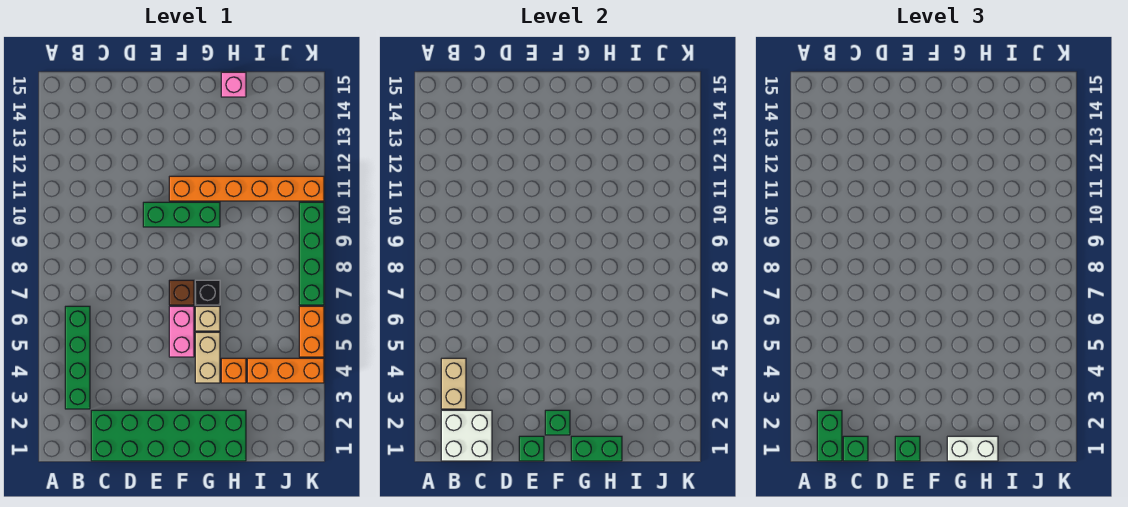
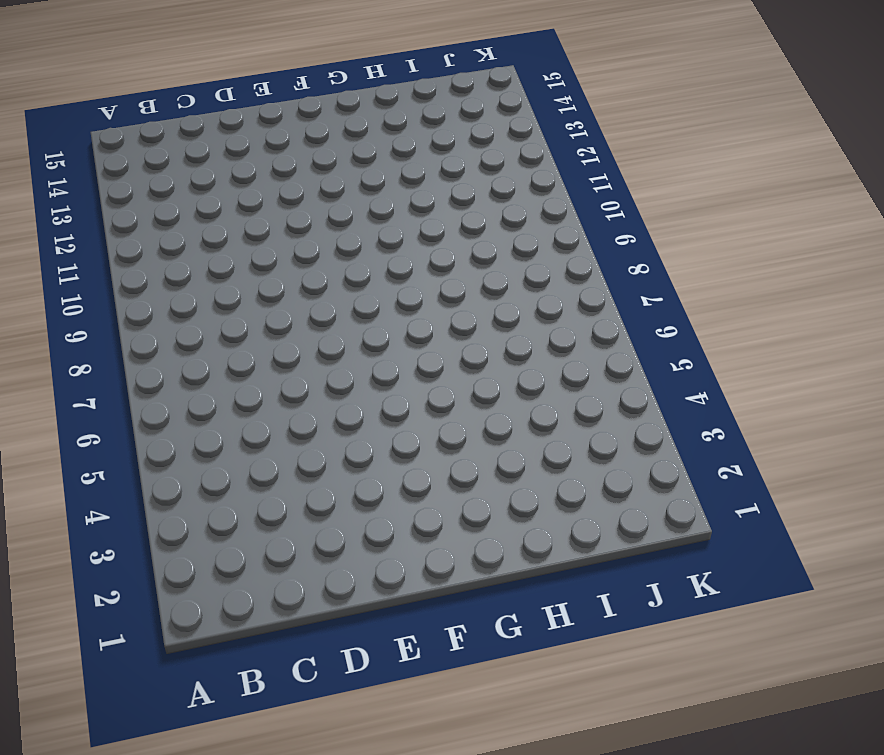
none -> green brick B3:B6 level 1
none -> green brick C1:H2 level 1
none -> green brick E10:G10 level 1

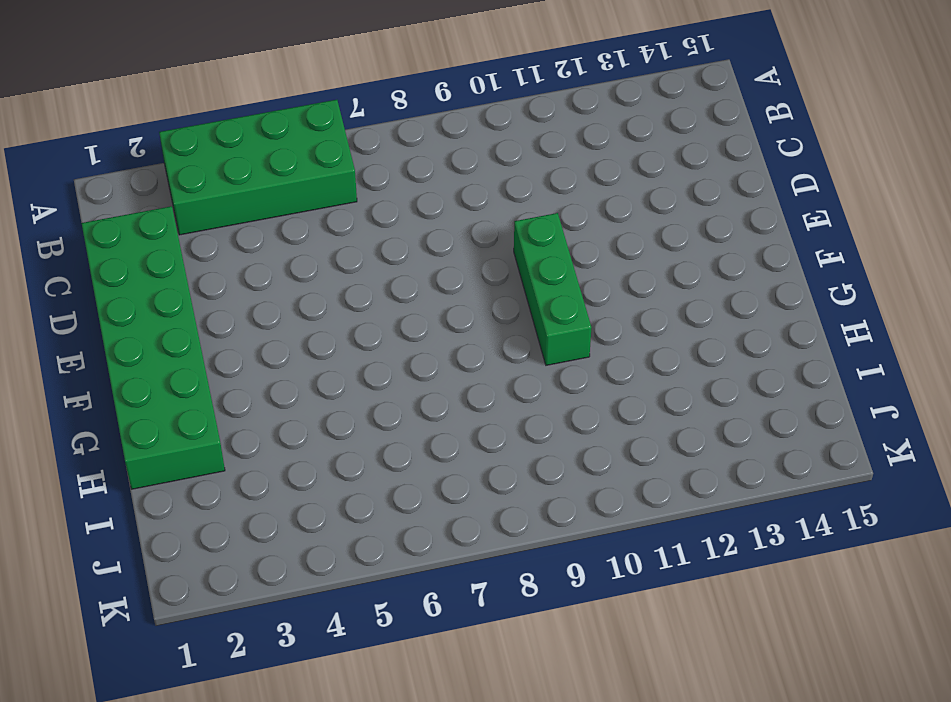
green brick A3:B6 level 1 -> green brick B3:B6 level 1
none -> pink brick F5:F6 level 1
none -> brown brick F7 level 1
none -> orange brick F11:K11 level 1

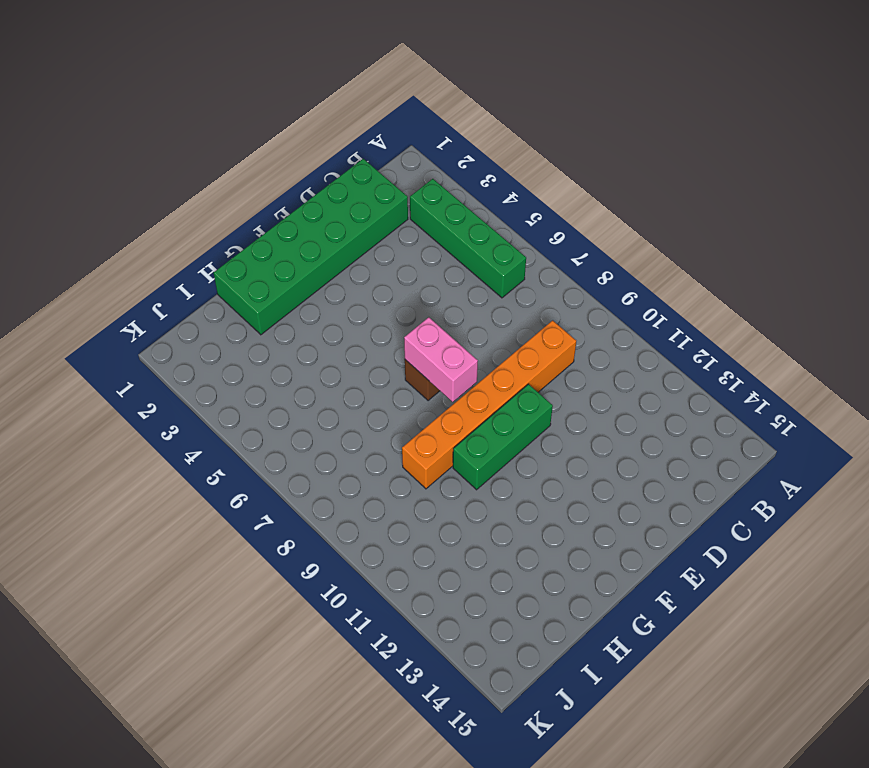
orange brick C9:H9 level 1 -> orange brick F11:K11 level 1
pink brick F7:F8 level 2 -> pink brick F5:F6 level 1
none -> tan brick G4:G5 level 1
none -> tan brick G6 level 1
none -> black brick G7 level 1

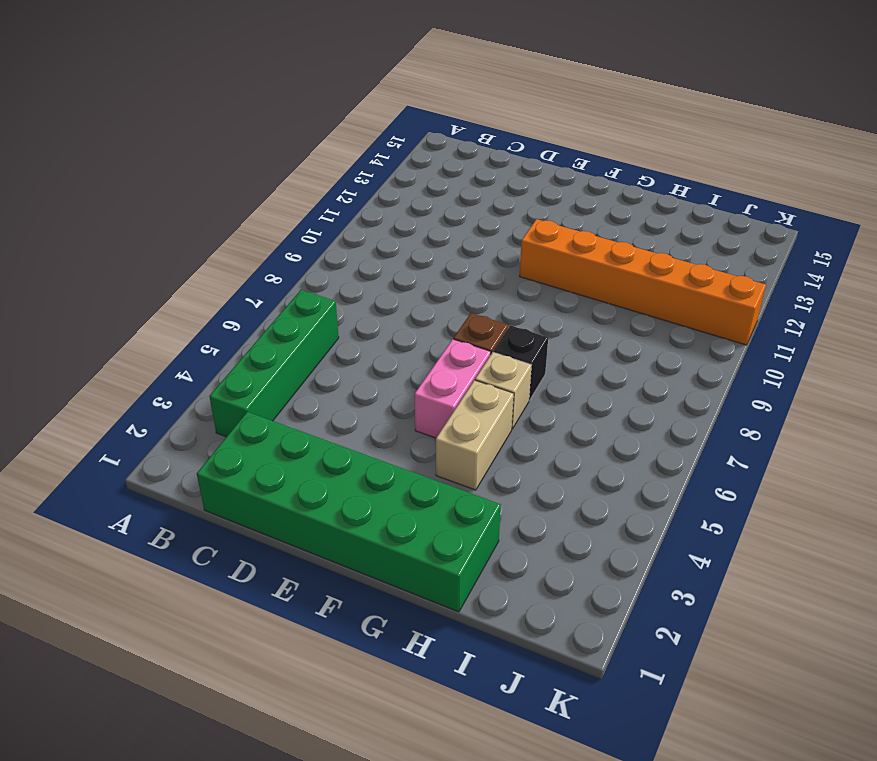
none -> green brick E10:G10 level 1
none -> orange brick H4 level 1
none -> pink brick H15 level 1

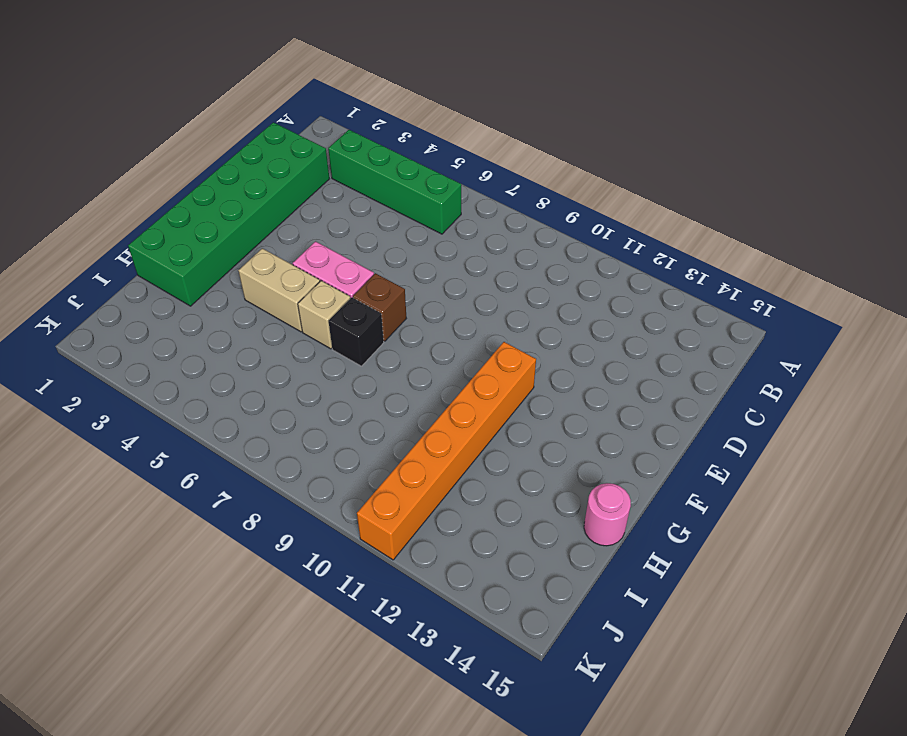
pink round brick H15 level 1 -> pink brick H15 level 1
none -> green brick E10:G10 level 1
none -> orange brick H4 level 1
none -> orange brick I4:K4 level 1

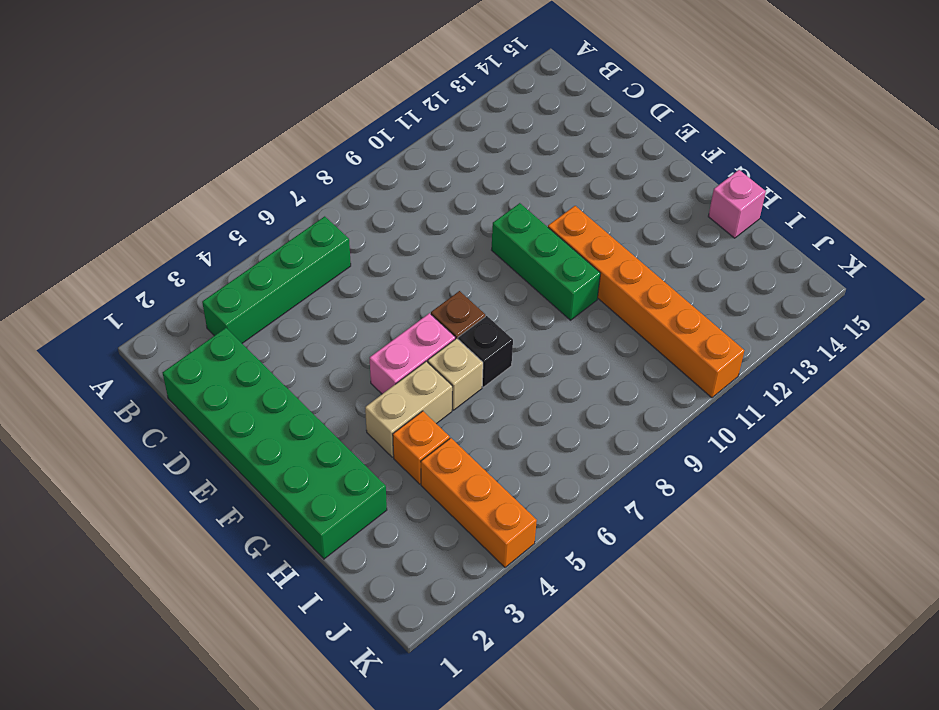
none -> orange brick K5:K6 level 1
none -> green brick K7:K10 level 1
none -> white brick B1:C2 level 2

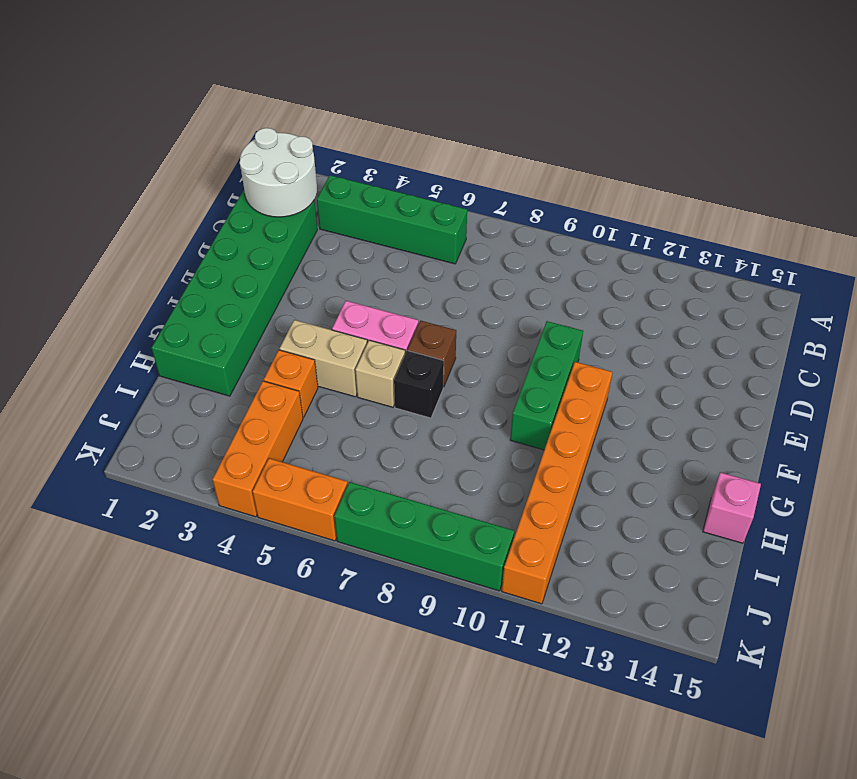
white round brick B1:C2 level 2 -> white brick B1:C2 level 2
none -> tan brick B3:B4 level 2
none -> green brick E1 level 2
none -> green brick F2 level 2

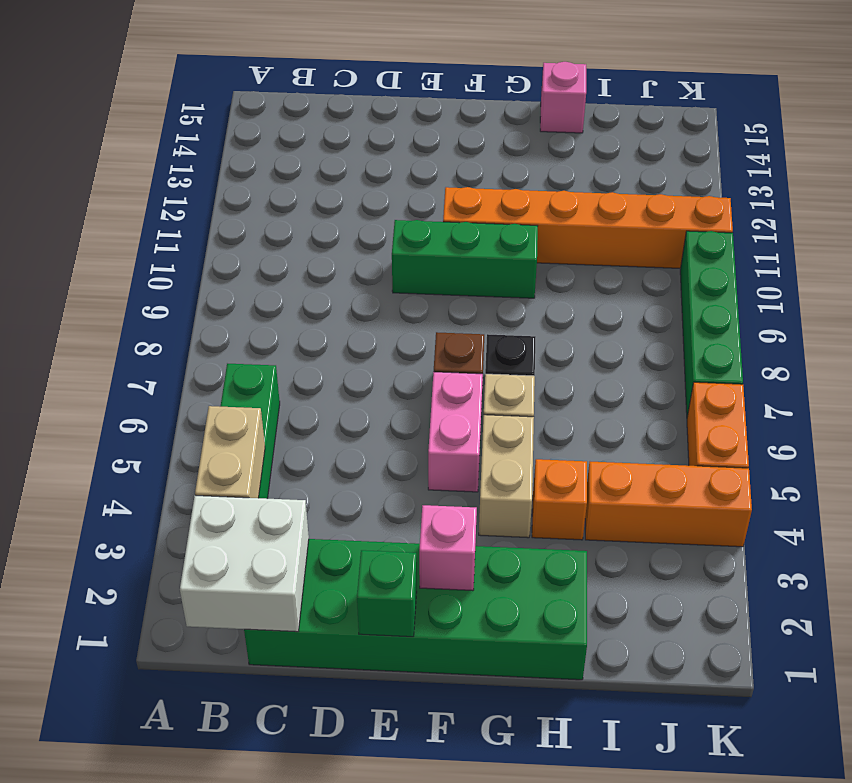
pink brick F2 level 2 -> green brick F2 level 2
none -> green brick G1:H1 level 2
none -> green brick B1:B2 level 3
none -> green brick C1 level 3

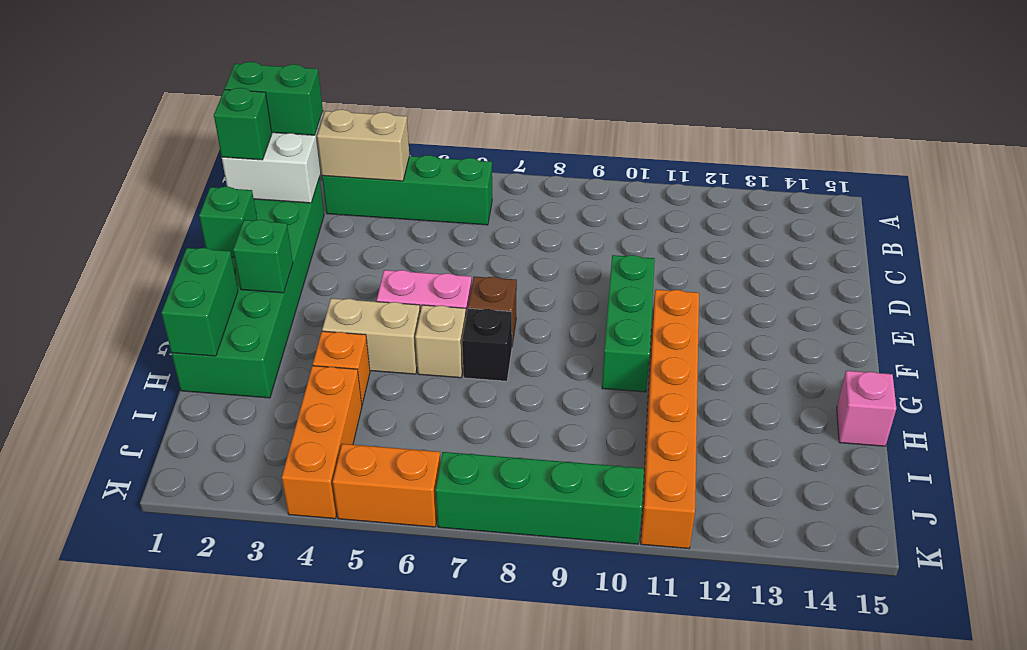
none -> green brick E1 level 3
none -> white brick G1:H1 level 3

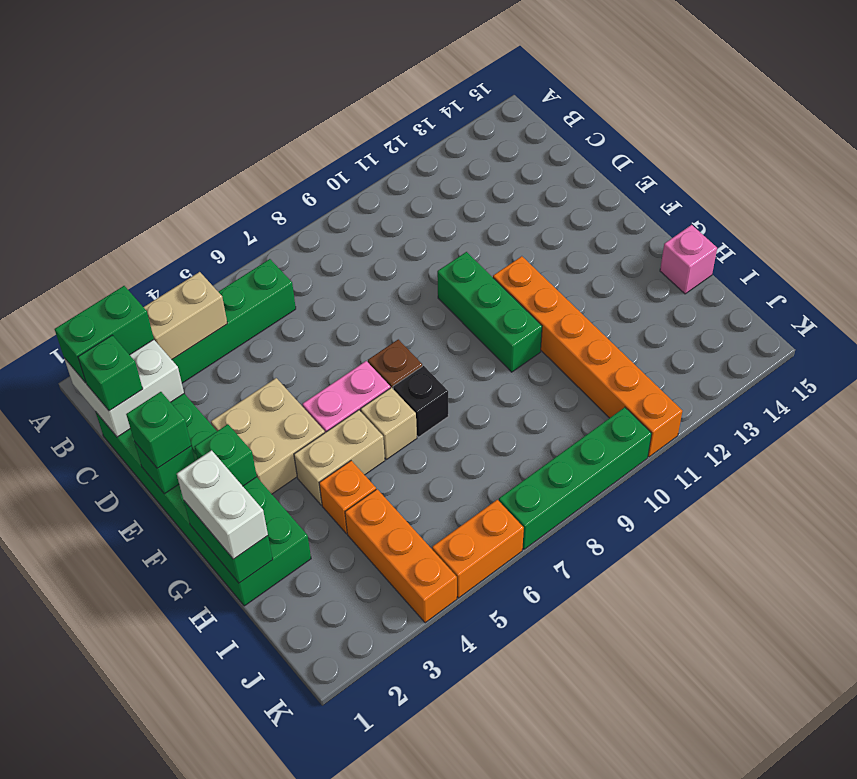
tan brick E3:F4 level 1 -> none

